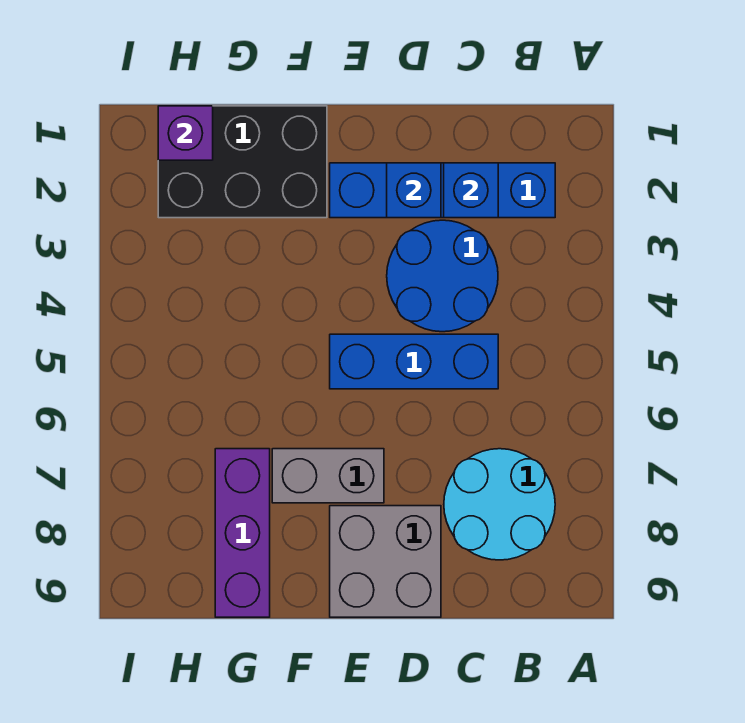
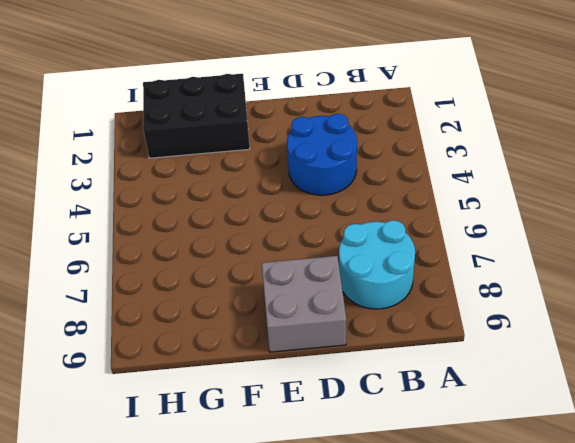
none -> blue brick B2:E2 level 1
none -> blue brick C5:E5 level 1

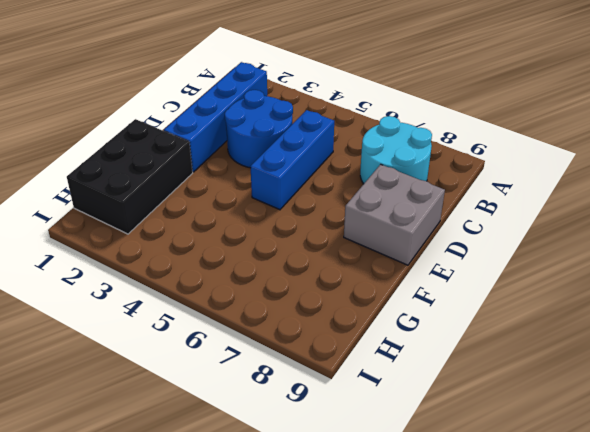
none -> grey brick E7:F7 level 1
none -> purple brick G7:G9 level 1

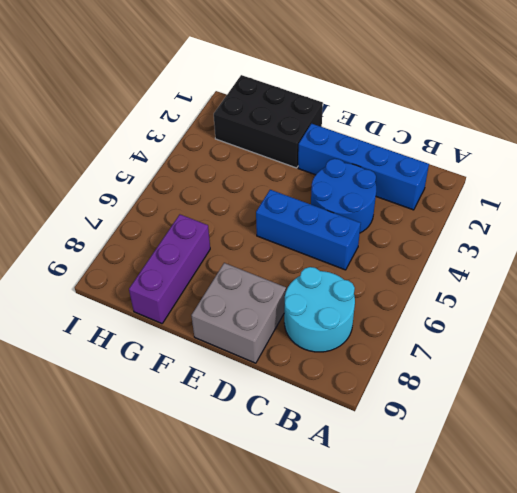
none -> grey brick E7:F7 level 1
none -> blue brick C2 level 2

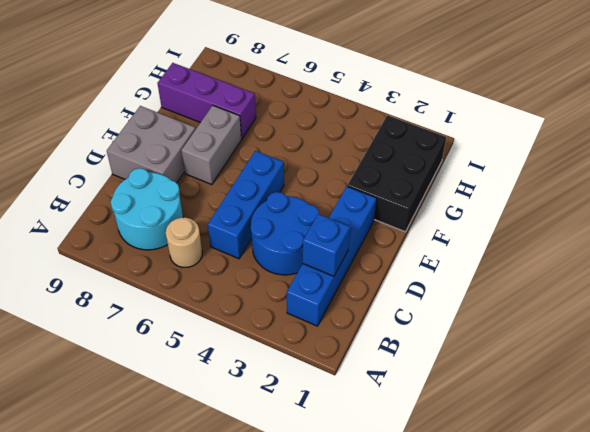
tan round brick B6 level 1 -> none
none -> blue brick D2 level 2
none -> purple brick H1 level 2

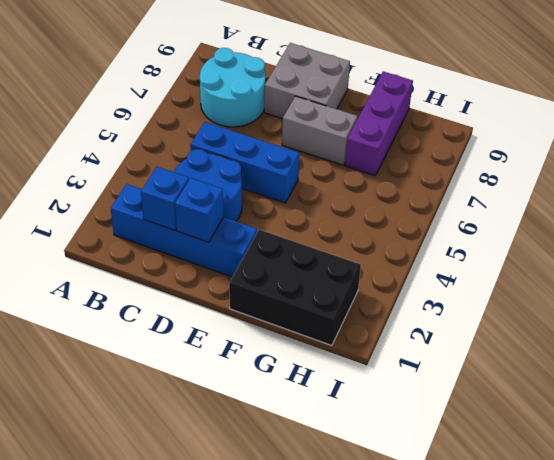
none -> purple brick H1 level 2

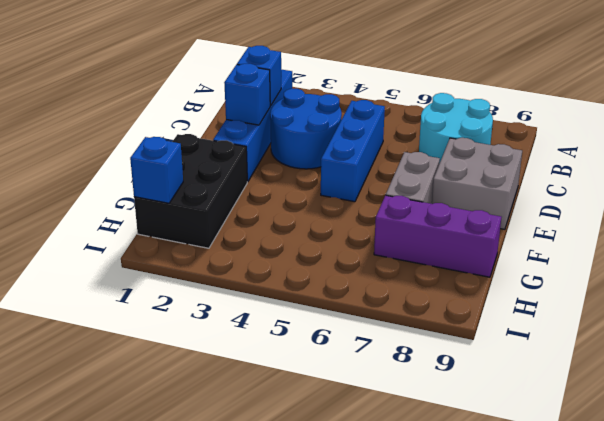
blue brick H1 level 2 -> purple brick H1 level 2

